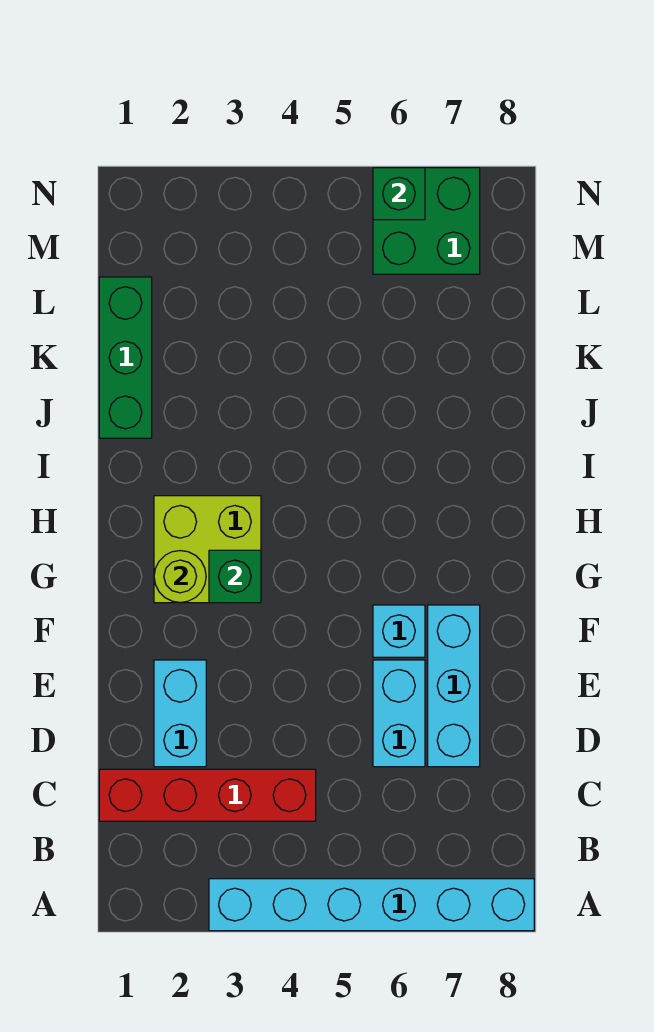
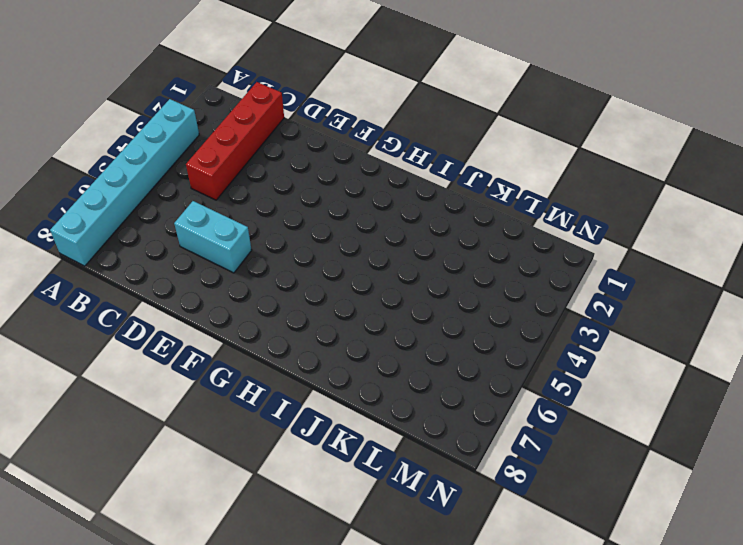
none -> cyan brick D2:E2 level 1
none -> cyan brick D7:F7 level 1
none -> cyan brick F6 level 1

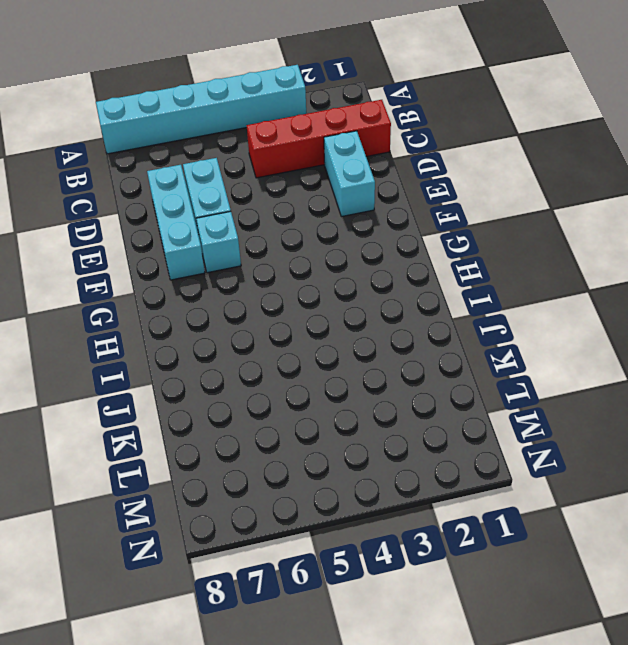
none -> lime brick G2:H3 level 1
none -> green brick J1:L1 level 1
none -> green brick M6:N7 level 1

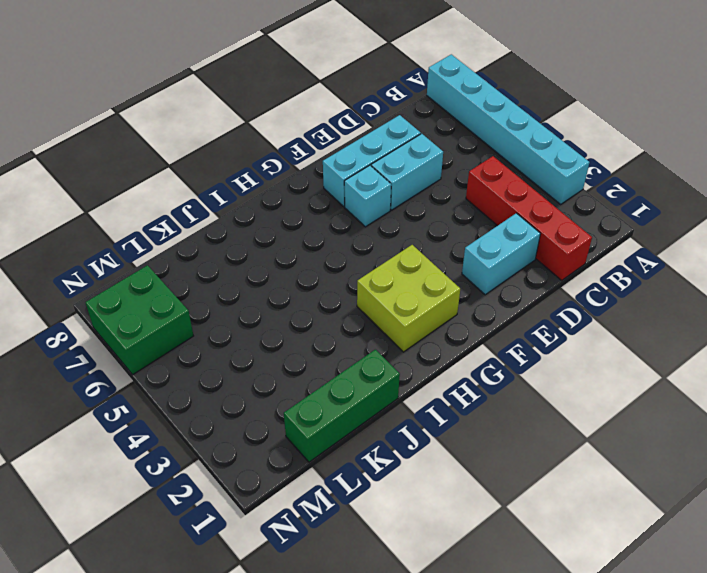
none -> lime round brick G2 level 2
none -> green brick G3 level 2
none -> green brick N6 level 2

